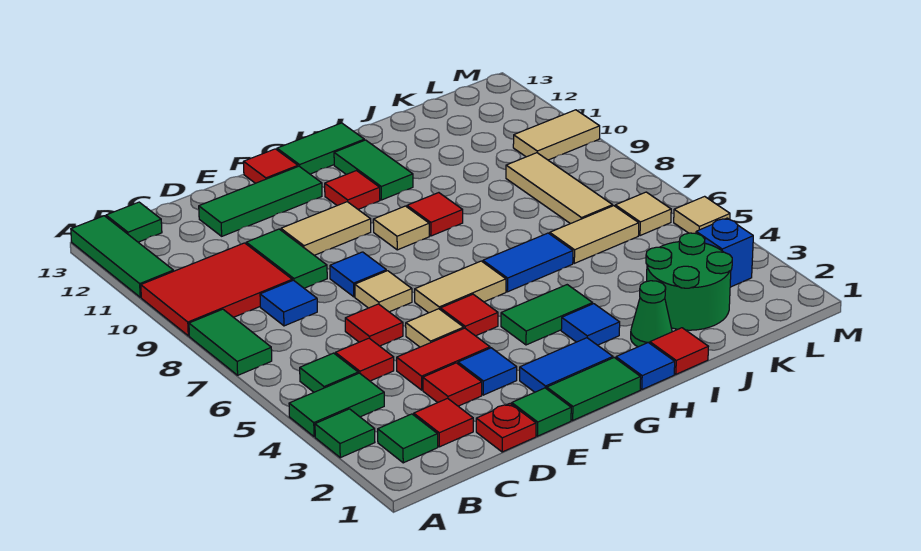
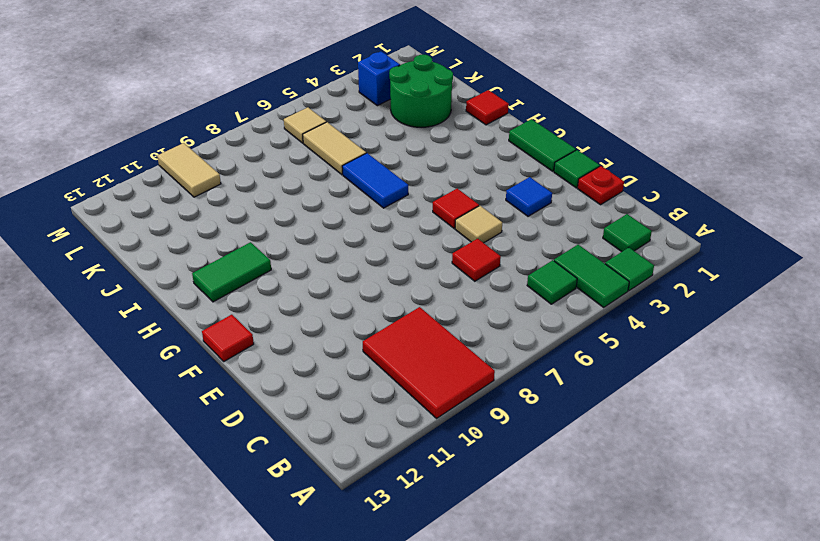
none -> green tile A7:A8 level 1
none -> green tile A11:A13 level 1
none -> green tile B13 level 1
none -> red tile C2 level 1

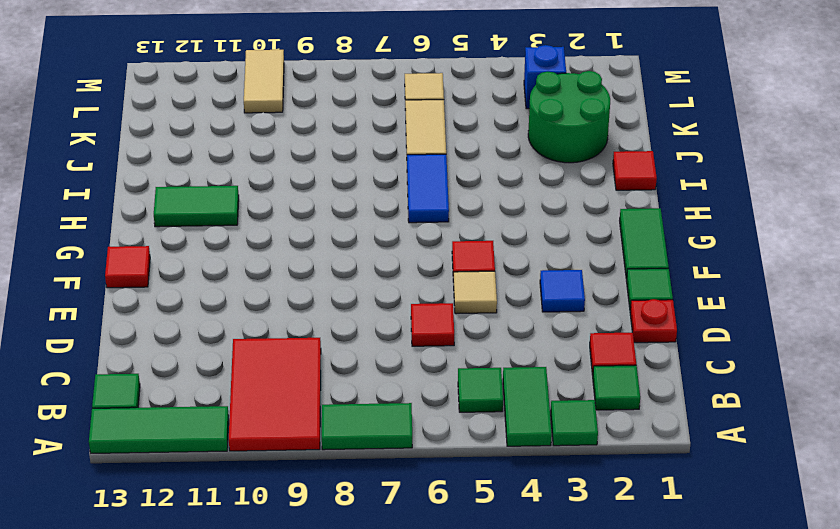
none -> red tile C5 level 1
none -> blue tile C8 level 1
none -> red tile D3 level 1
none -> red tile D4:E4 level 1

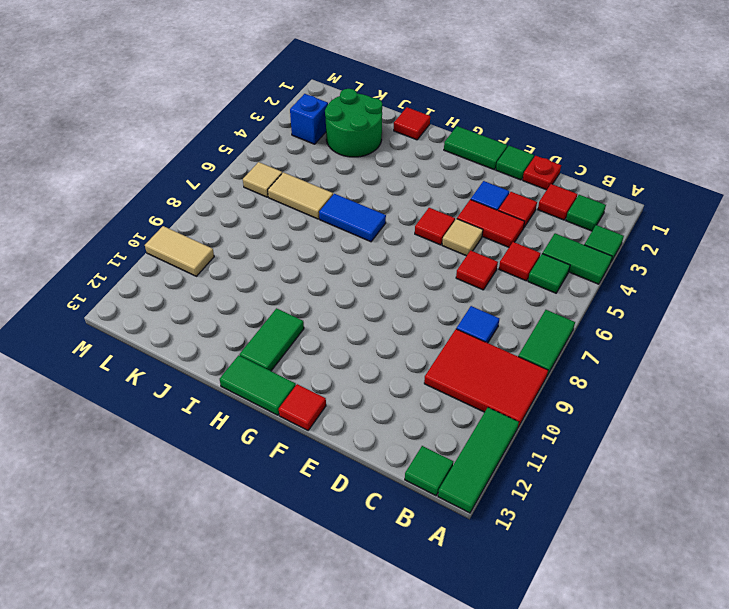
none -> green tile D9:D10 level 1
none -> green tile D12:F12 level 1
none -> tan tile E7 level 1
none -> blue tile E8 level 1

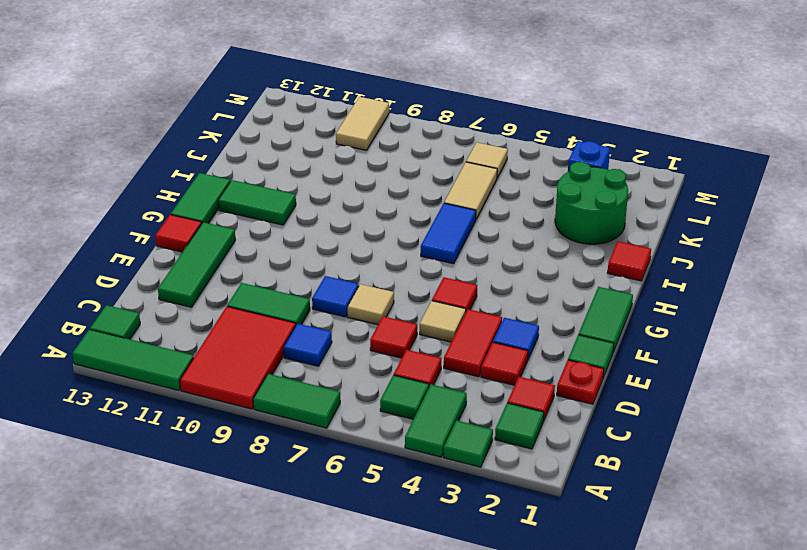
none -> tan tile E10:F10 level 1
none -> blue tile F2:G2 level 1
none -> tan tile F6:G6 level 1
none -> green tile G4:H4 level 1

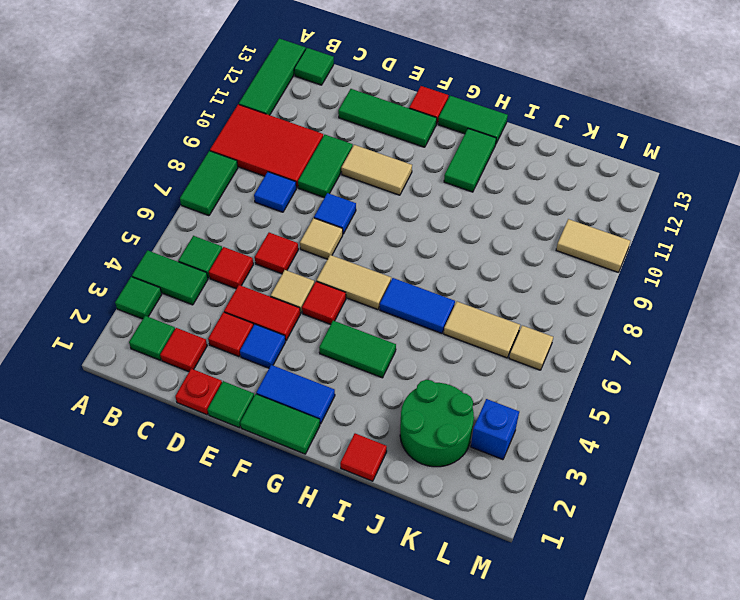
none -> tan tile G9 level 1
none -> red tile G11 level 1
none -> blue tile H1 level 1
none -> blue tile H3 level 1

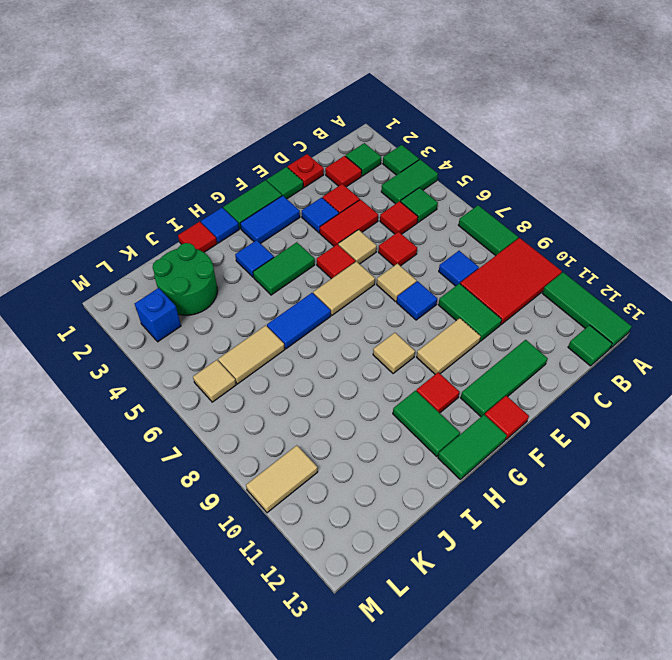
none -> red tile H9 level 1
none -> green cone I2 level 1
none -> tan tile K7:K9 level 1
none -> tan tile M5 level 1

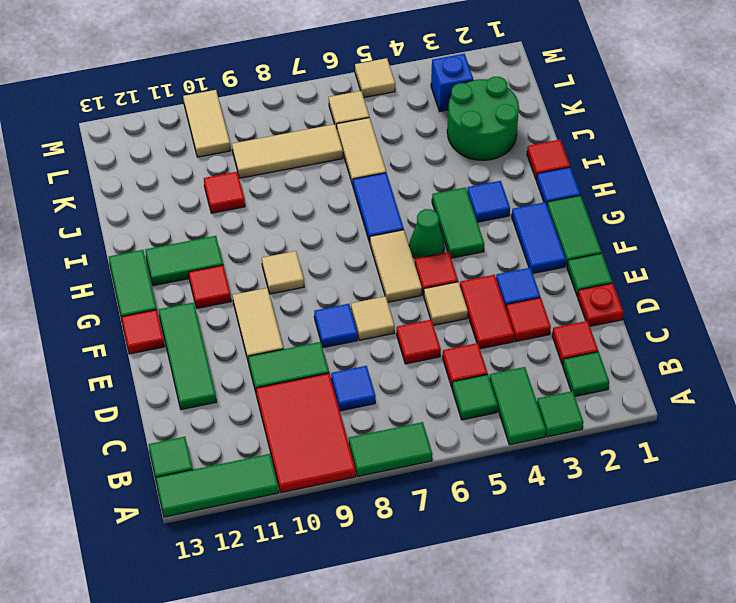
green cone G5 level 1 -> green cone I2 level 1
red tile J10 level 1 -> red tile H9 level 1

